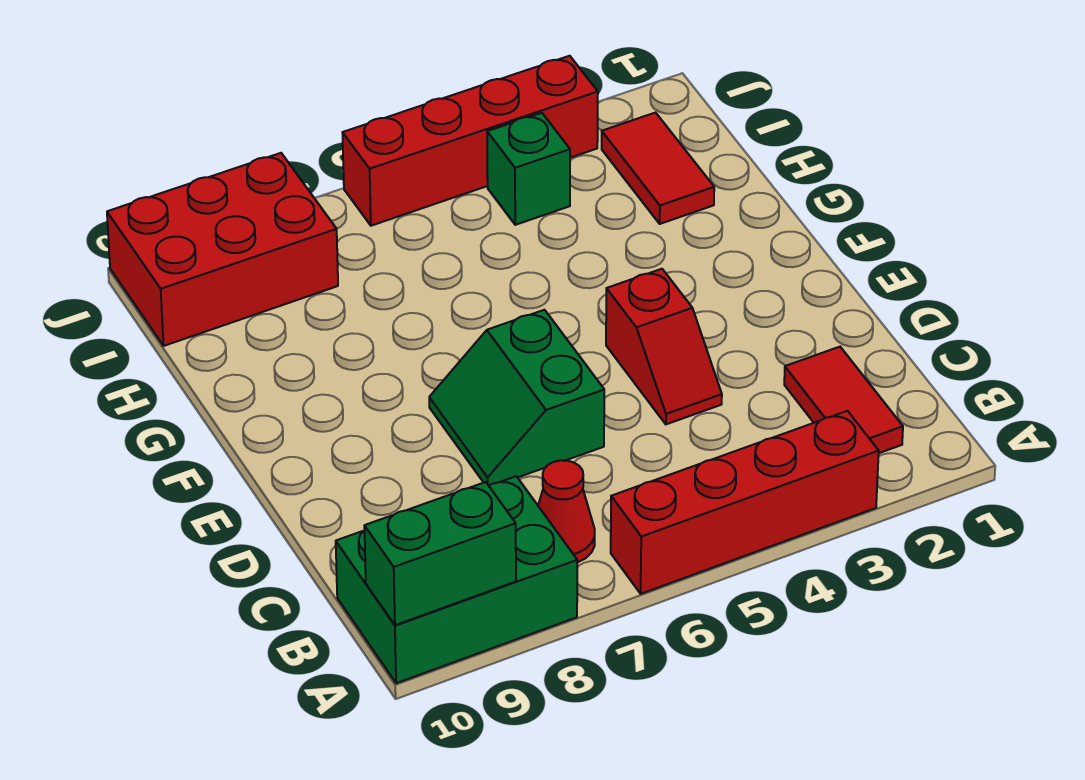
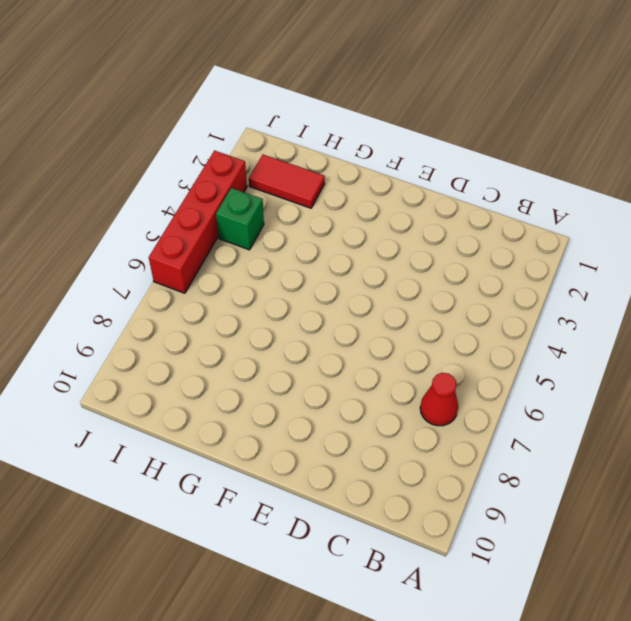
none -> red brick A3:A6 level 1
none -> green brick A8:B10 level 1

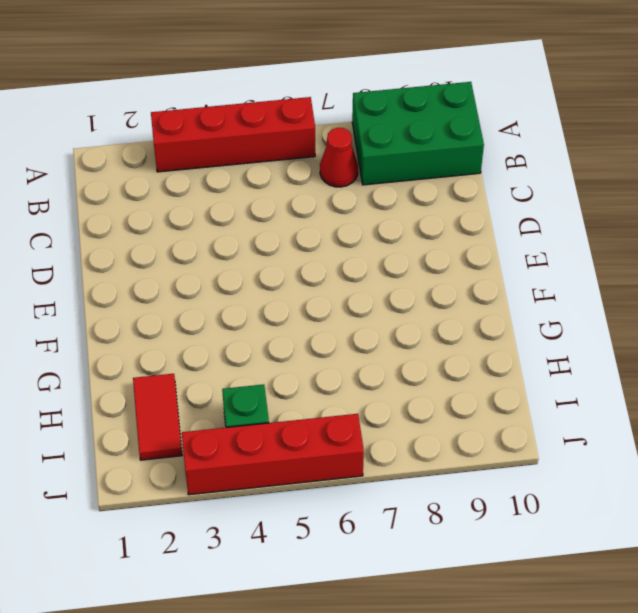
none -> red tile B2:C2 level 1
none -> red slope D4:E4 level 1 top E

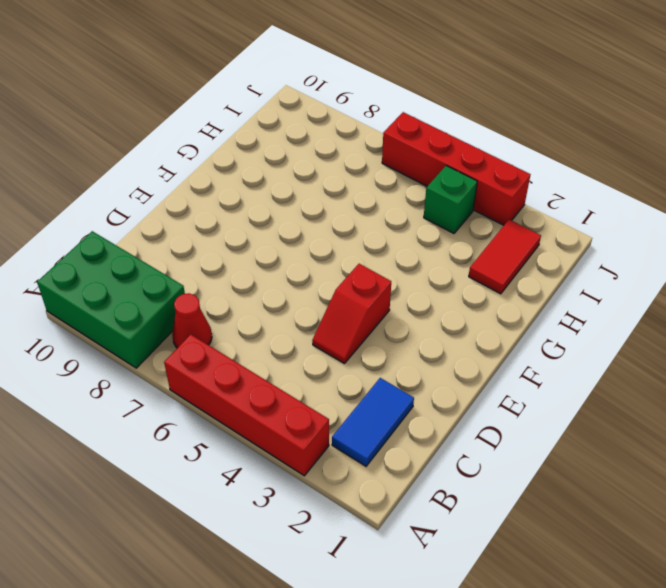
blue tile B2:C2 level 1 -> red tile B2:C2 level 1
none -> green slope D6:E7 level 1 top 6
none -> red brick I8:J10 level 1

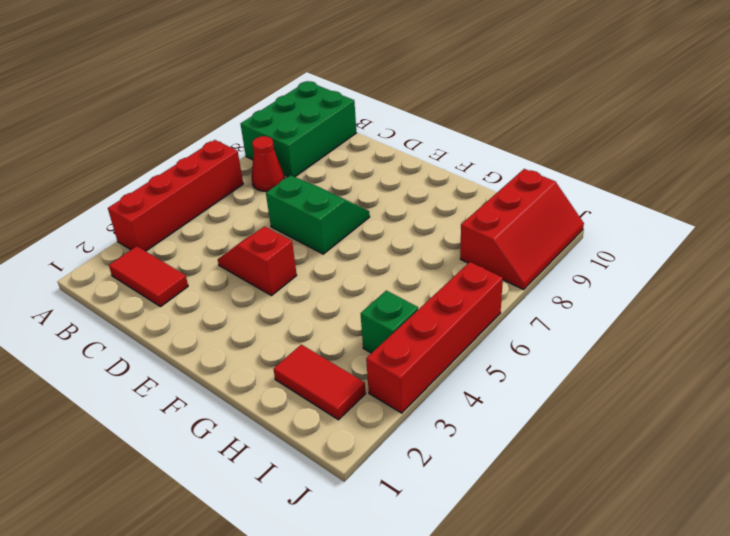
red slope I8:J10 level 1 top I -> red brick I8:J10 level 1
none -> green brick A9:A10 level 2

